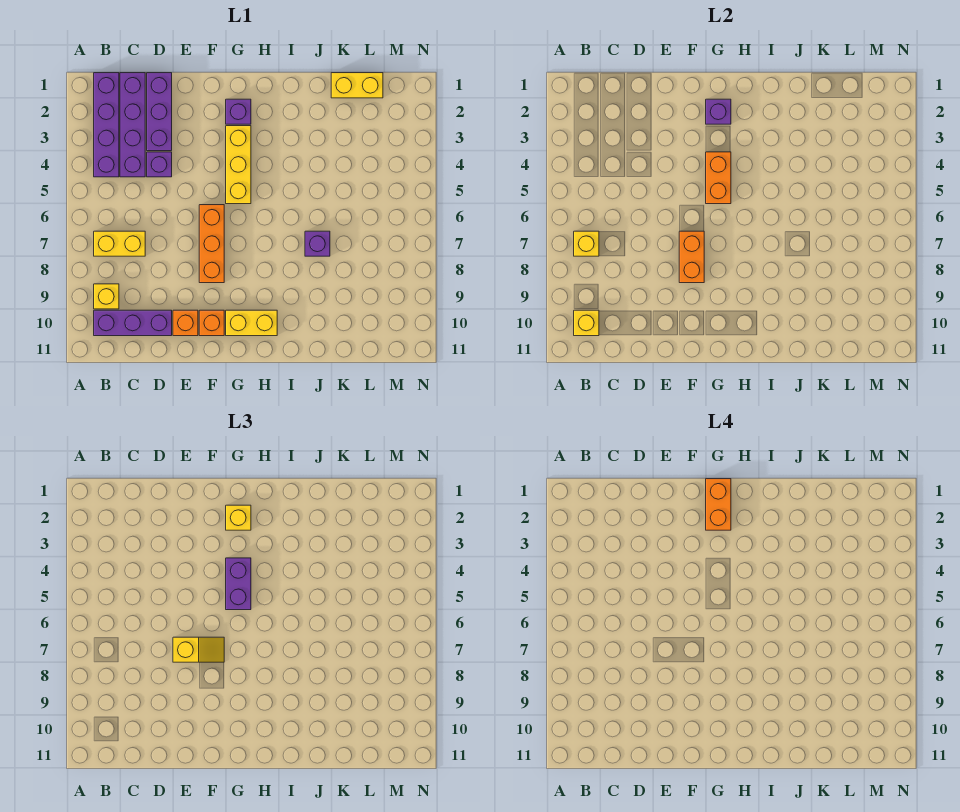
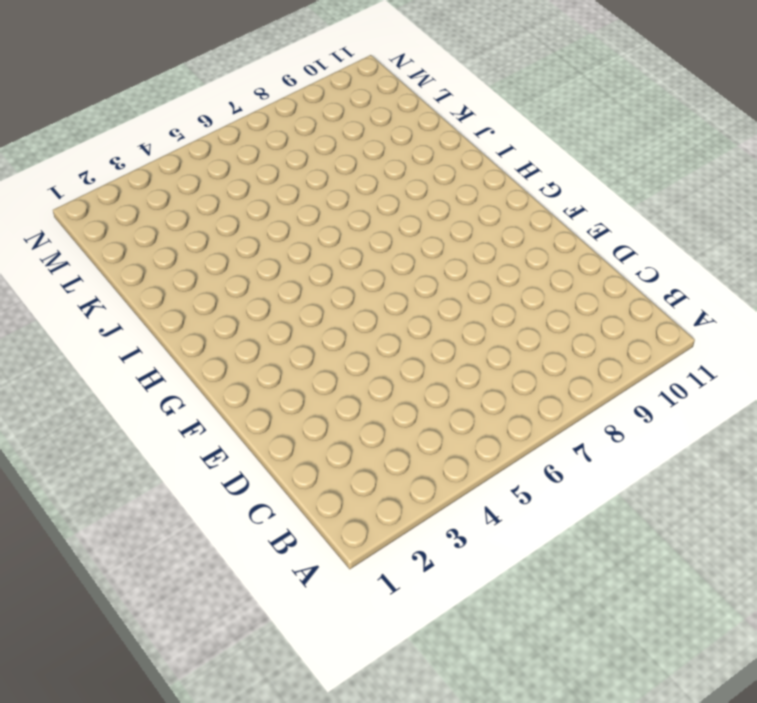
none -> purple brick B1:B4 level 1
none -> yellow brick B7:C7 level 1
none -> yellow brick B9 level 1

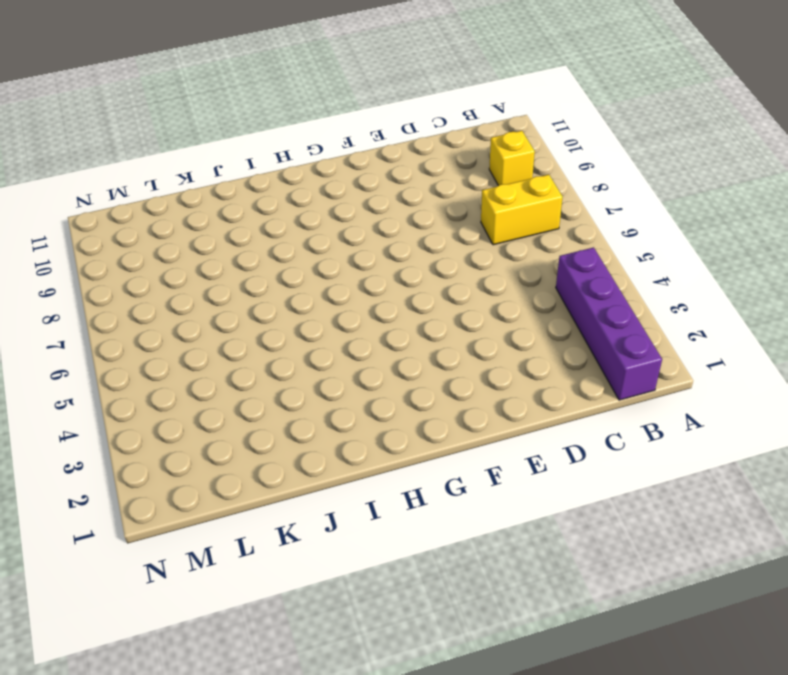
none -> purple brick B10:D10 level 1
none -> purple brick C1:C4 level 1
none -> purple brick D1:D3 level 1

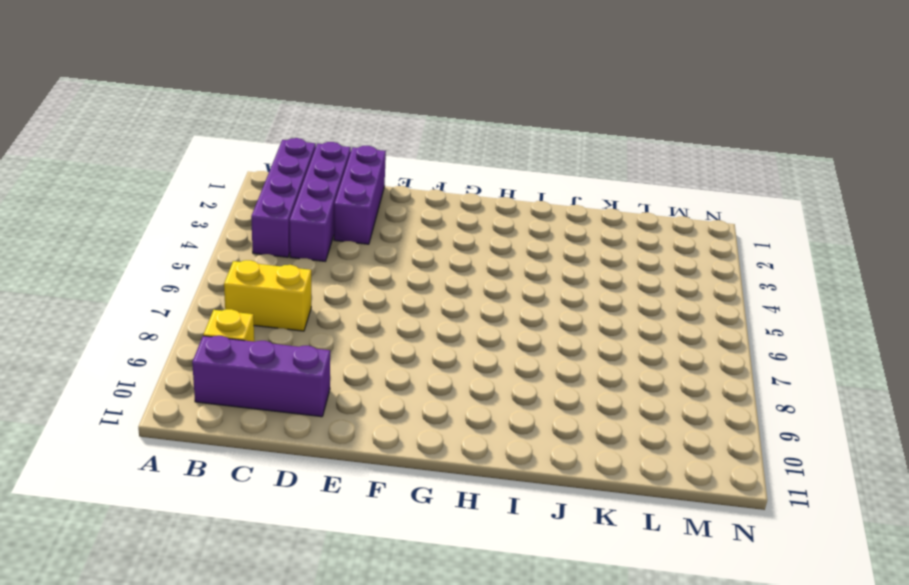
none -> purple brick D4 level 1
none -> orange brick E10 level 1
none -> orange brick F6:F8 level 1

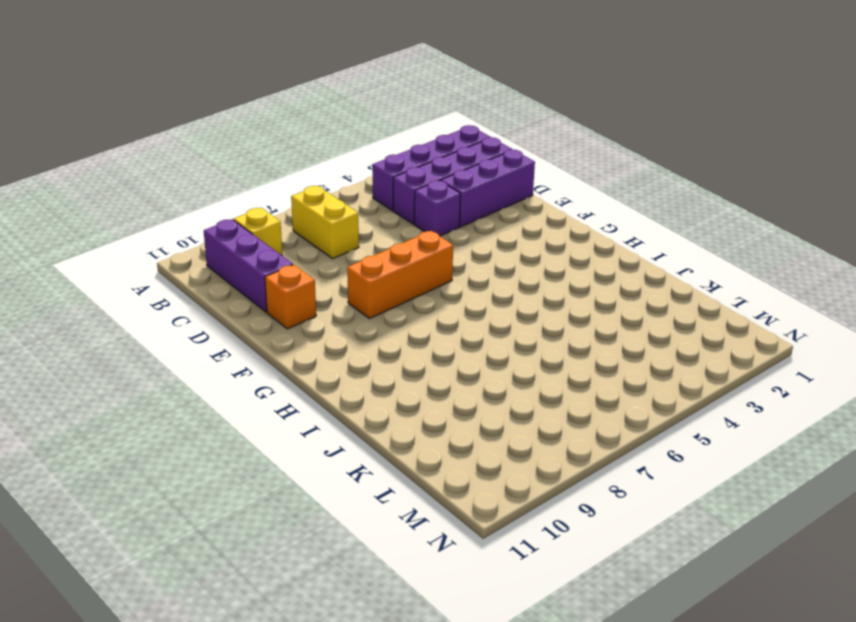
none -> orange brick F10 level 1
none -> purple brick G2 level 1
none -> yellow brick G3:G5 level 1

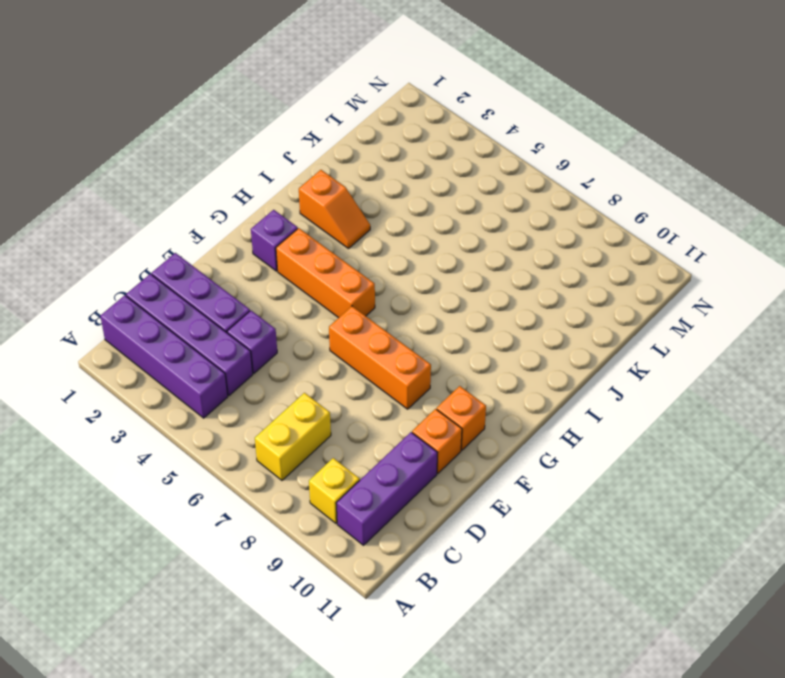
orange brick G3:G5 level 1 -> yellow brick G3:G5 level 1
orange slope I2:I3 level 1 top 2 -> none
none -> yellow brick G10:H10 level 1
none -> purple brick J7 level 1
none -> yellow brick K1:L1 level 1

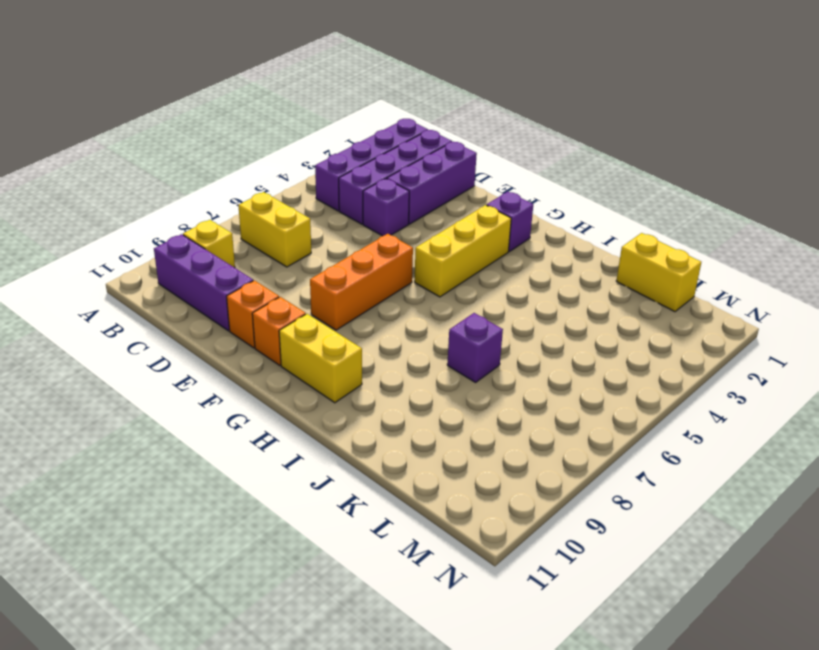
none -> yellow brick B7 level 2
none -> yellow brick B10 level 2
none -> orange brick F7:F8 level 2

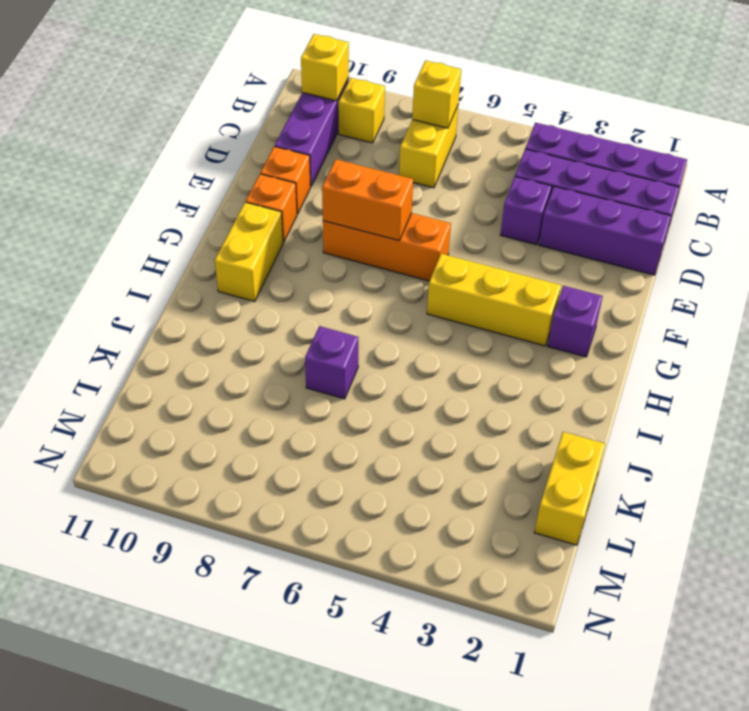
none -> purple brick G2 level 2
none -> orange brick G4:G5 level 2
none -> yellow slope E7:F7 level 3 top E

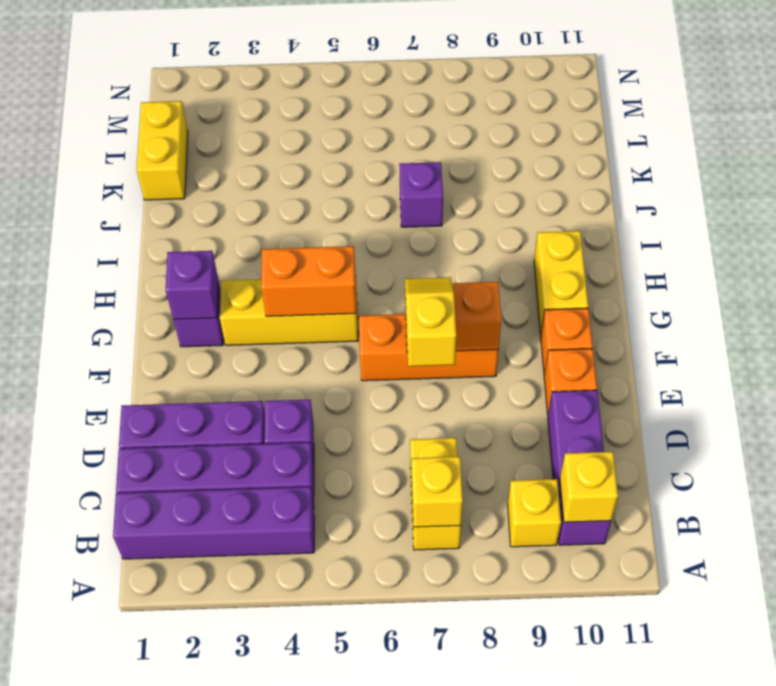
none -> yellow brick G2 level 3
none -> purple brick G4:G5 level 3
none -> orange brick G1:G2 level 4

